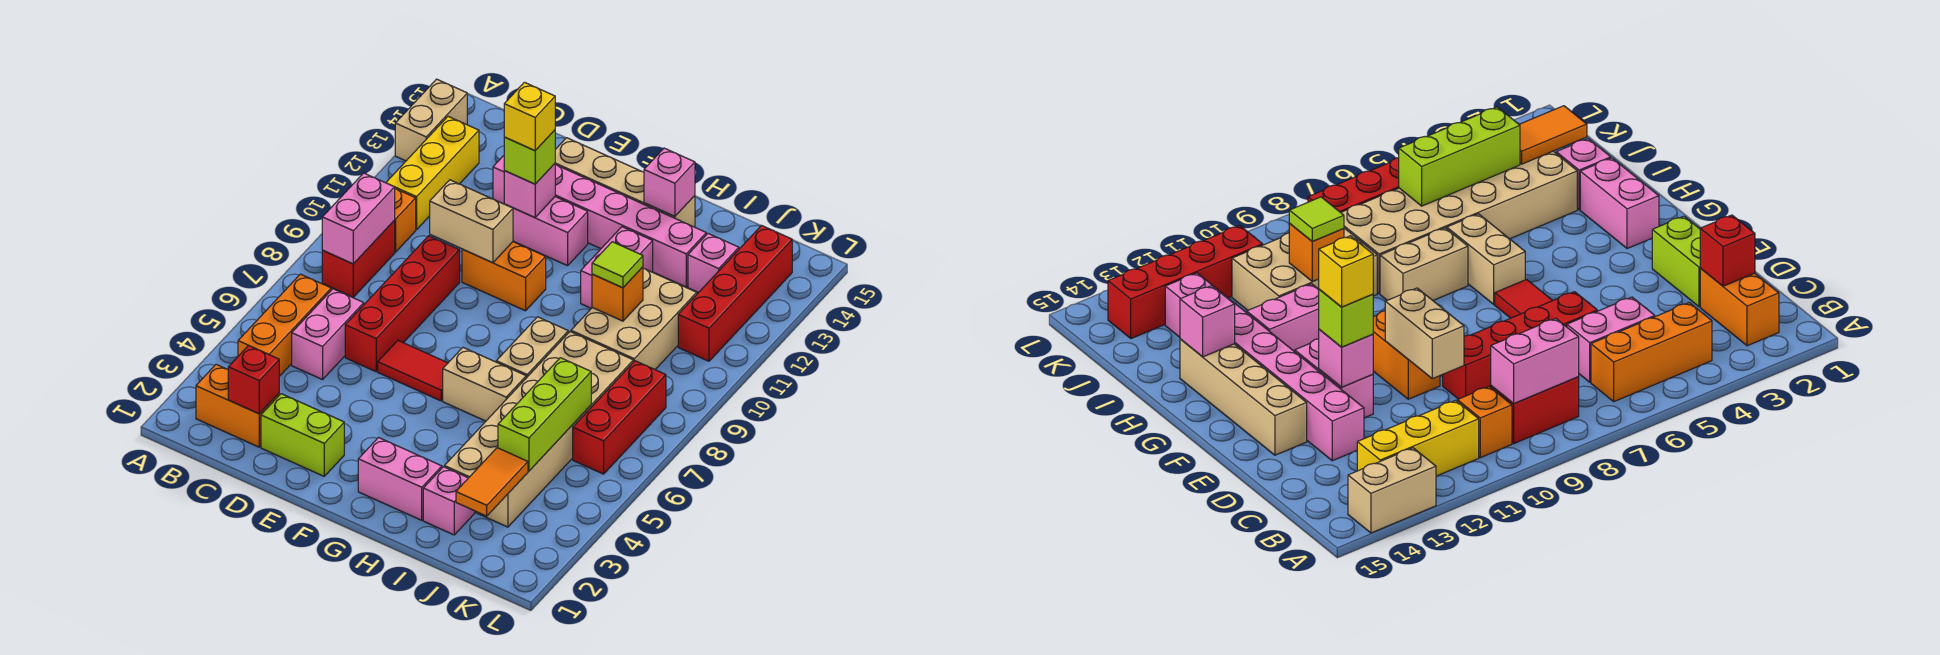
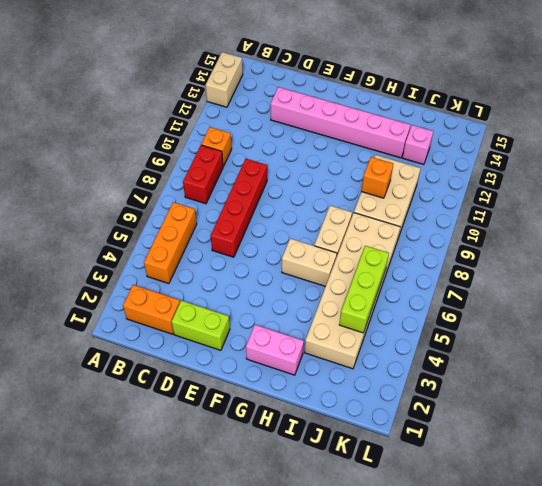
none -> yellow brick B11:B13 level 1
none -> pink brick C5:C6 level 1
none -> red tile E6:F6 level 1
none -> orange brick E10:F10 level 1

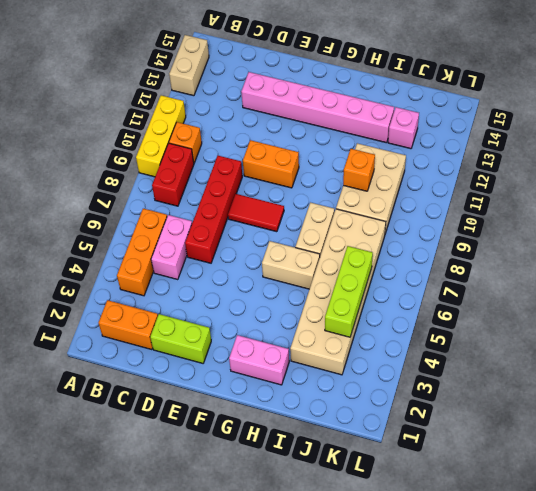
yellow brick A9:A11 level 1 -> yellow brick B11:B13 level 1
red tile E8:F8 level 1 -> red tile E6:F6 level 1
none -> pink brick E12:F12 level 1
none -> tan brick E14:H14 level 1
none -> pink brick H11:H12 level 1
none -> pink brick I2 level 1

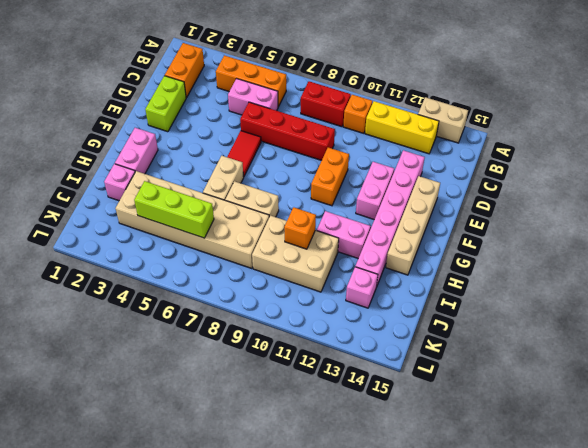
none -> red brick K6:K8 level 1
none -> red brick K11:K14 level 1
none -> pink brick B8:B9 level 2
none -> red brick C2 level 2

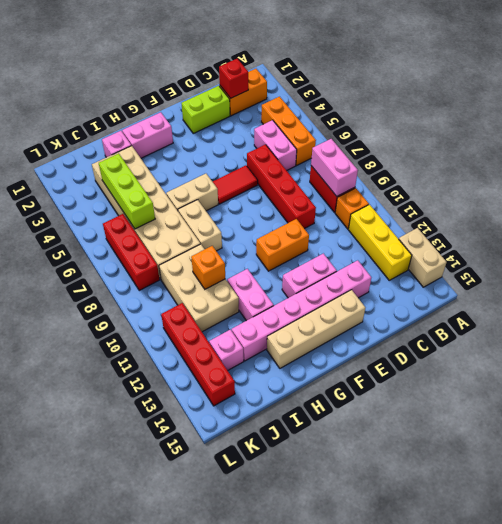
none -> tan brick D10:E10 level 2
none -> pink brick E12 level 2
none -> pink brick H14 level 2
none -> orange tile J2:J3 level 2

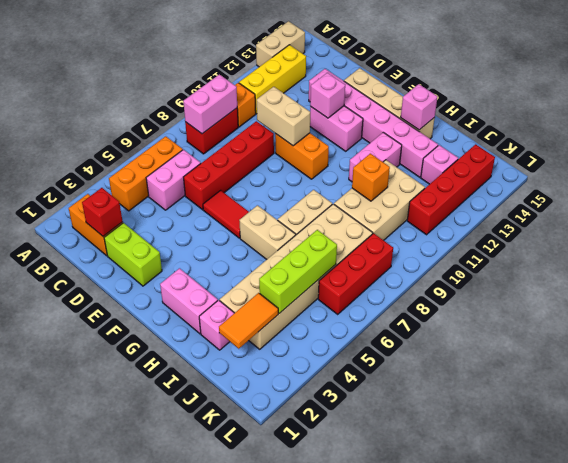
none -> lime brick E12 level 3
none -> lime tile I10 level 3
none -> yellow brick E12 level 4

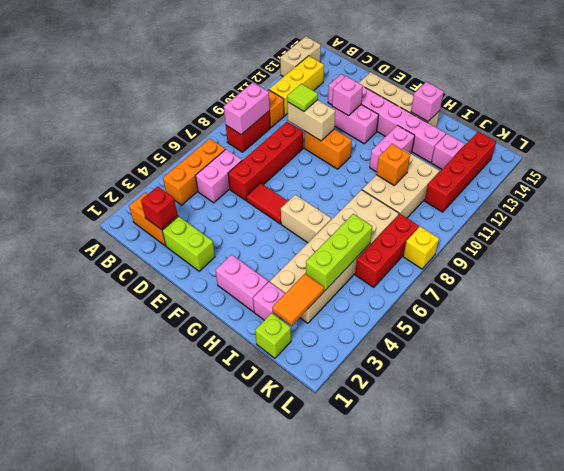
lime tile D10 level 3 -> lime tile I10 level 3
lime brick J1 level 1 -> lime brick E12 level 3
yellow brick L8 level 1 -> yellow brick E12 level 4
none -> tan brick H7:H8 level 1

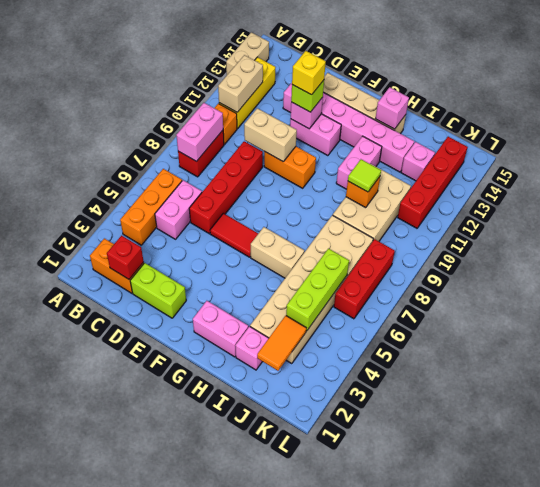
tan brick B11:B12 level 2 -> tan brick H7:H8 level 1

